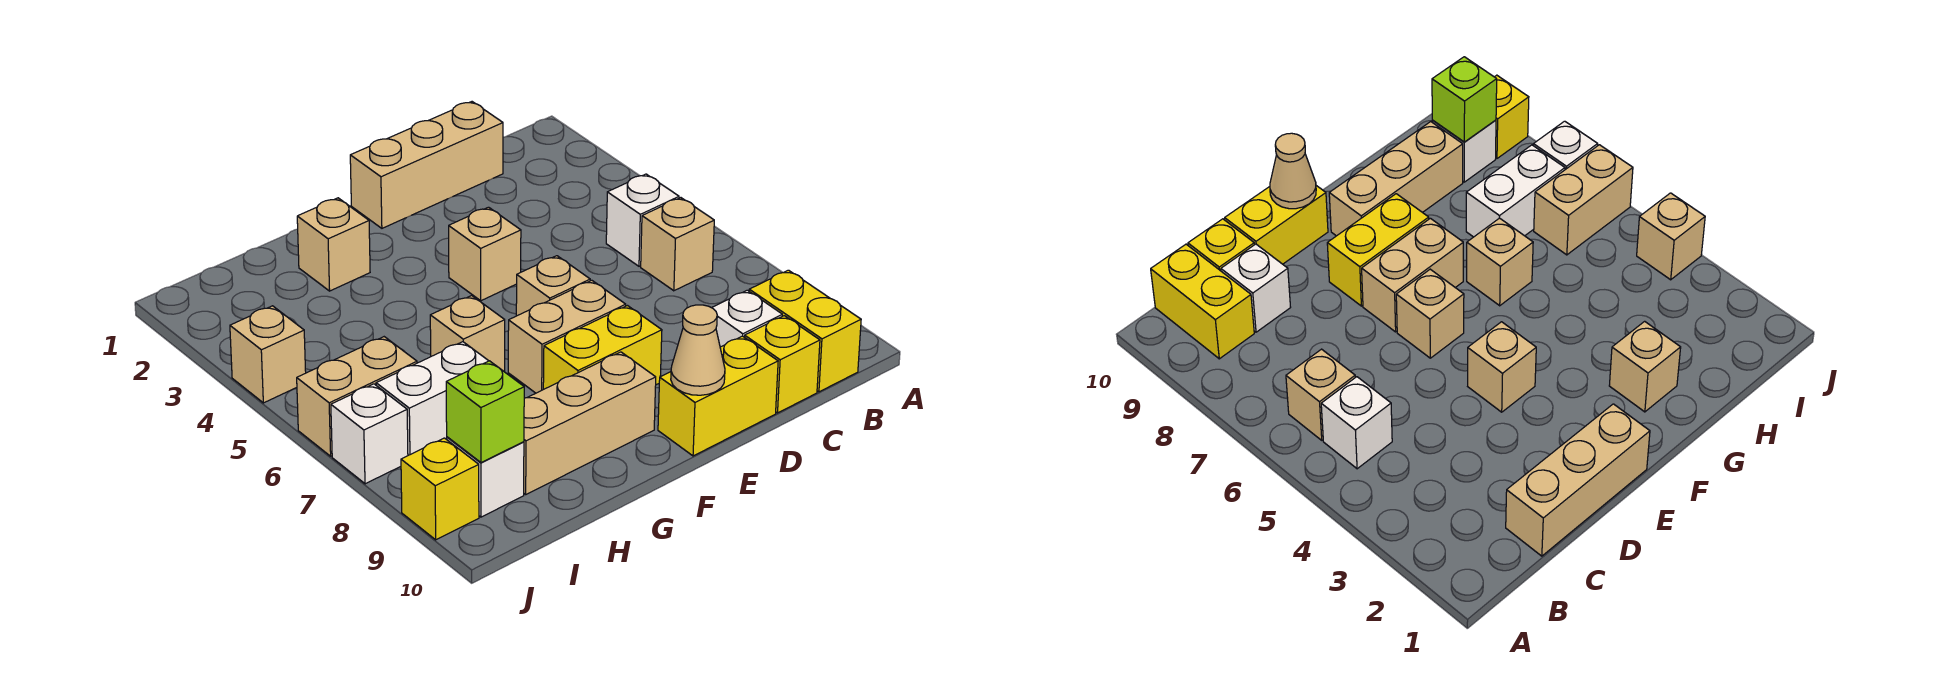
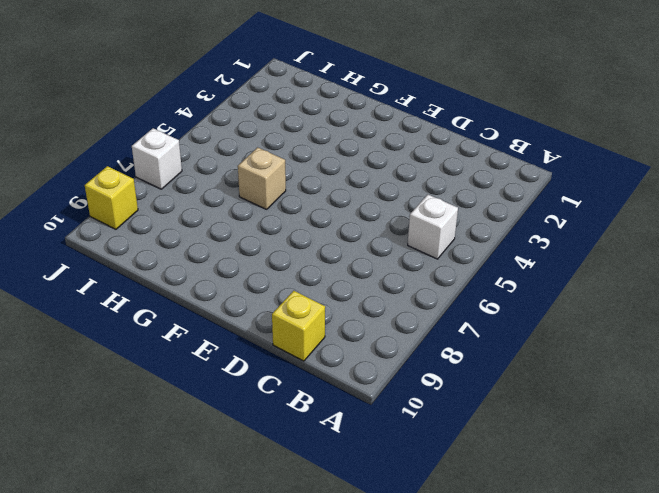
none -> tan brick B6 level 1
none -> yellow brick B9:B10 level 1
none -> tan brick C1:E1 level 1

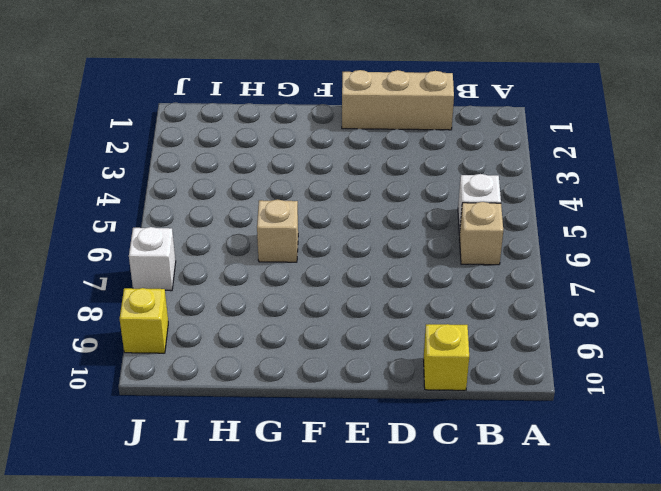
none -> yellow brick B9:B10 level 1
none -> white brick C9 level 1
none -> yellow brick D10:E10 level 1

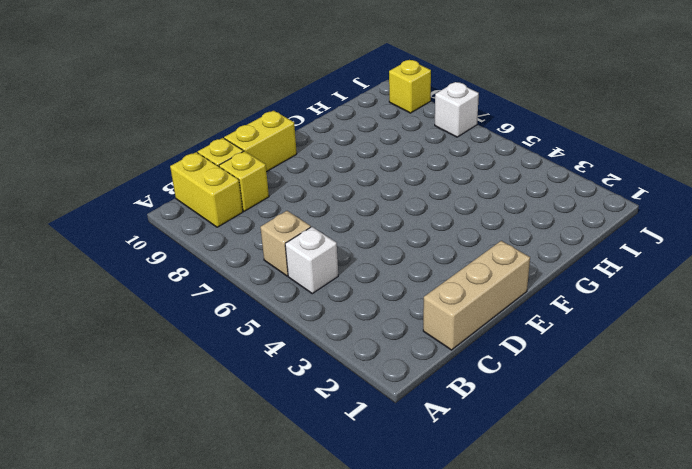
yellow brick C9 level 1 -> white brick C9 level 1
none -> tan brick E4 level 1
none -> tan brick E6 level 1
none -> tan brick E7:F7 level 1

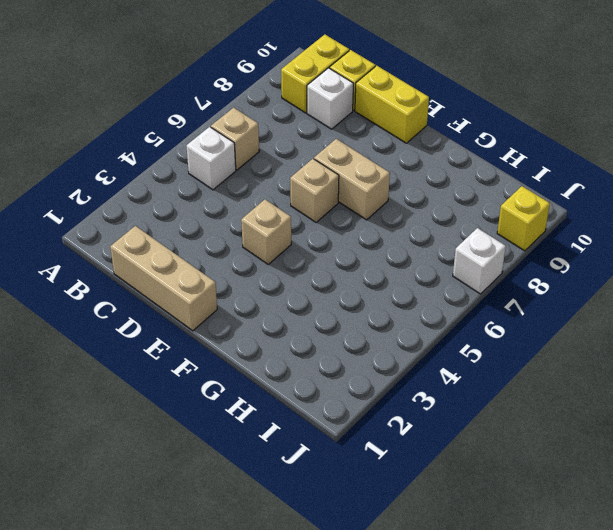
none -> yellow brick E8:F8 level 1
none -> tan brick F9:H9 level 1
none -> tan brick G2 level 1

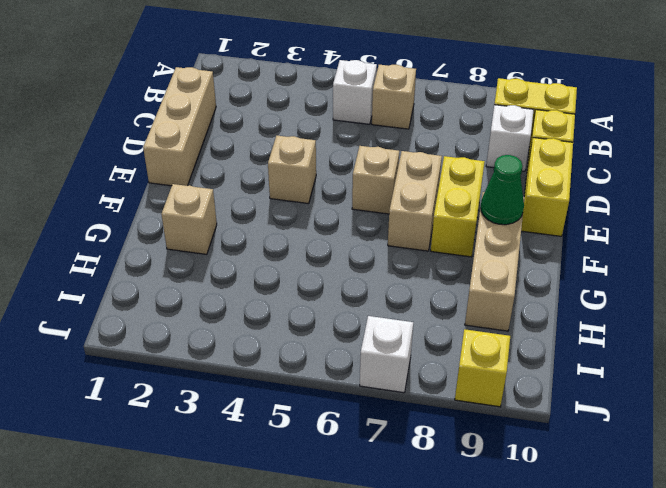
green cone F9 level 2 -> none
none -> tan brick G6 level 1
none -> white brick H7:I7 level 1
none -> tan brick I6:J6 level 1

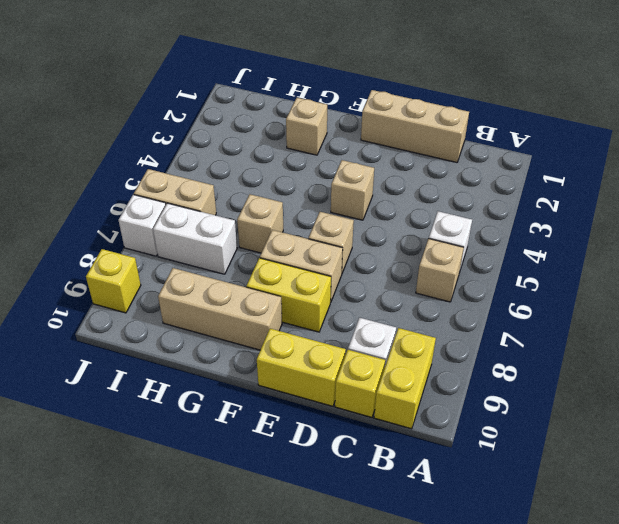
none -> white brick I9 level 1
none -> tan brick J4 level 1
none -> tan cone E10 level 2

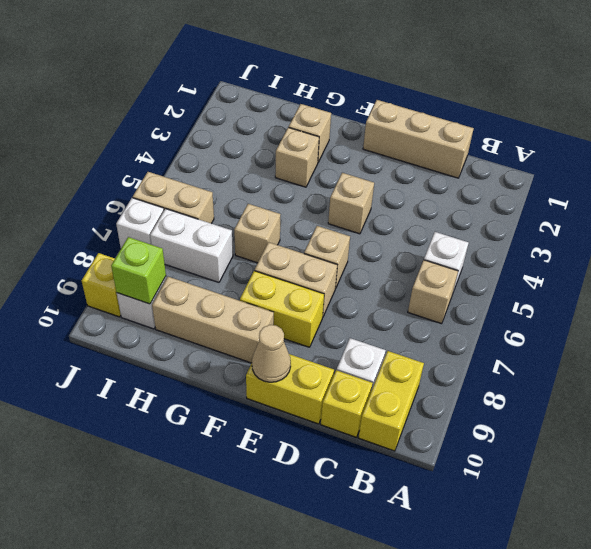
tan brick G3 level 1 -> tan brick J4 level 1

